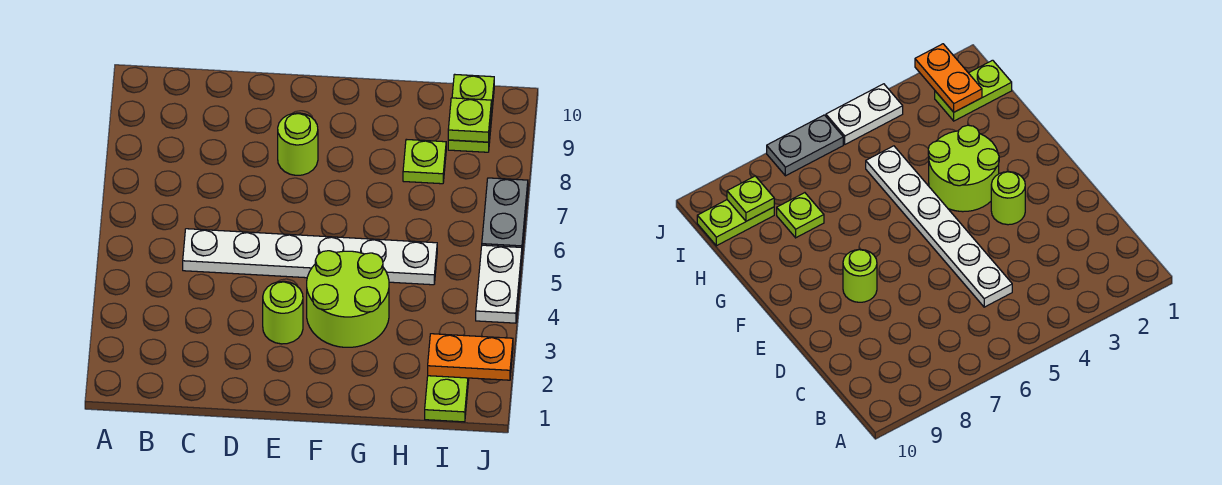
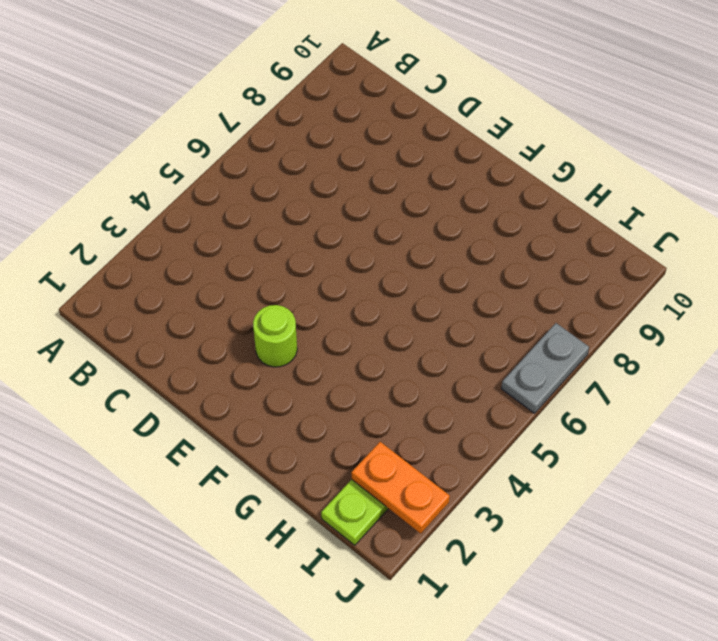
none -> white plate C5:H5 level 1
none -> lime round brick E8 level 1

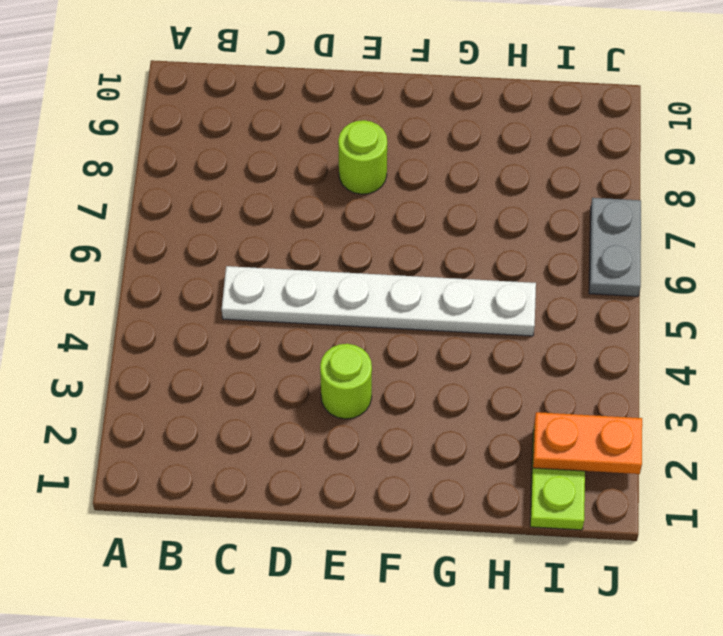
none -> lime round brick F3:G4 level 1
none -> lime plate H8 level 1

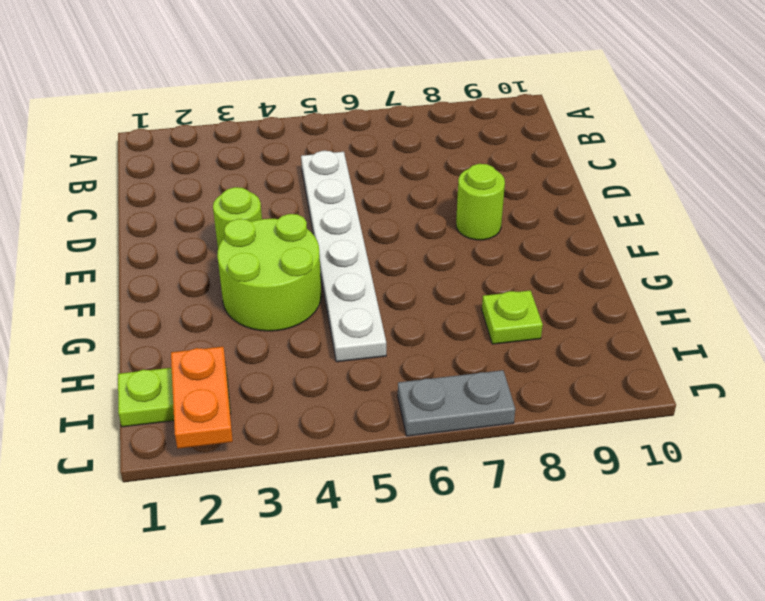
none -> lime plate I9:I10 level 1
none -> white plate J4:J5 level 1

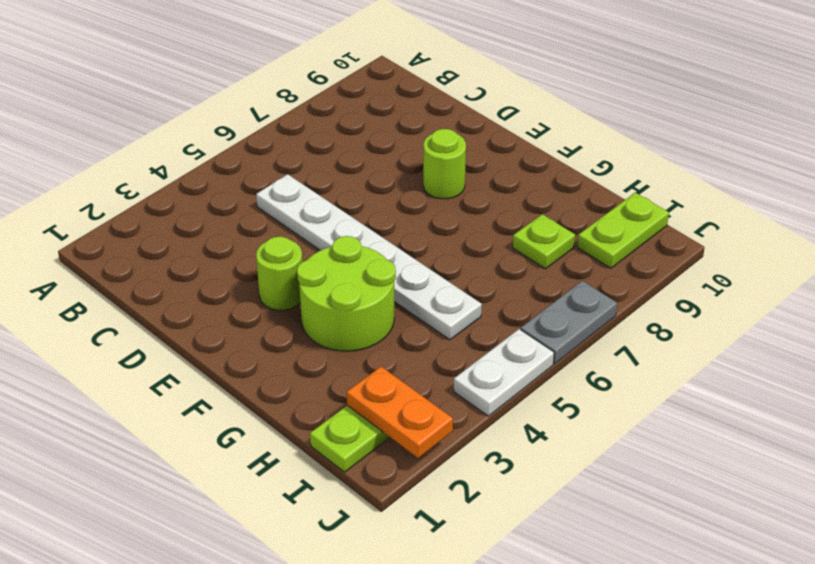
none -> lime plate I9 level 2

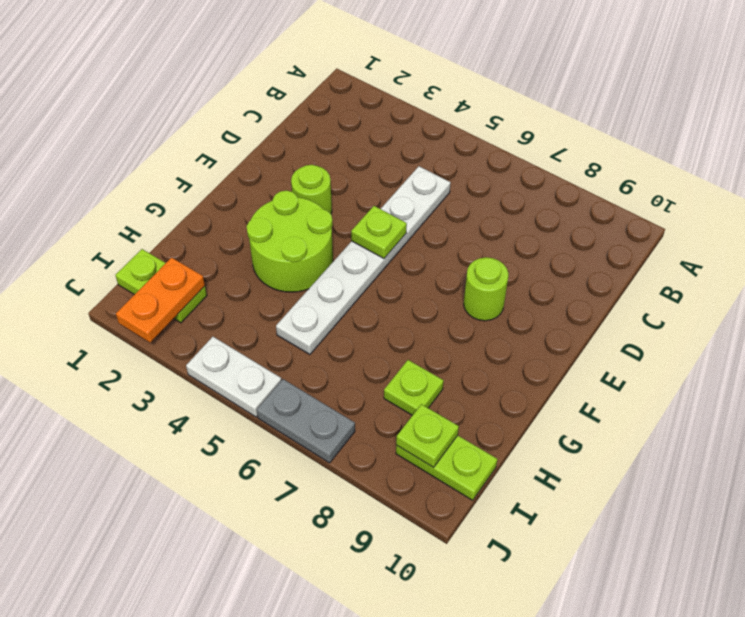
lime plate E5 level 2 -> none

